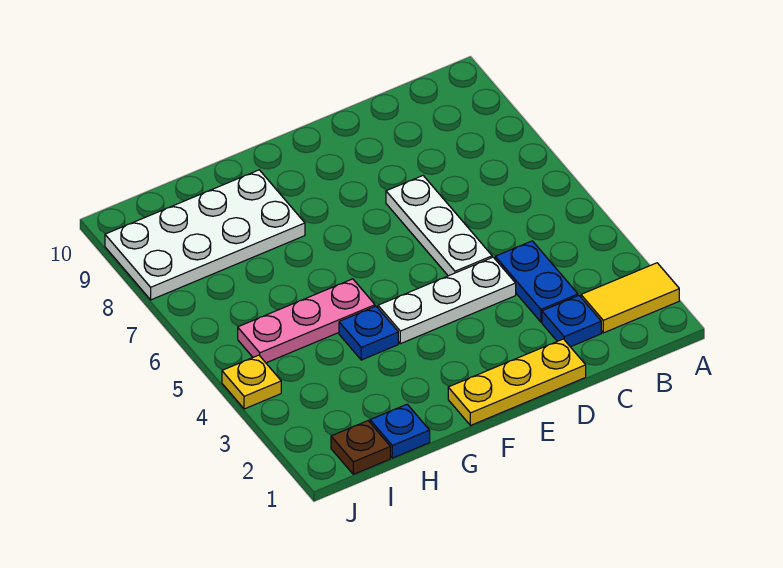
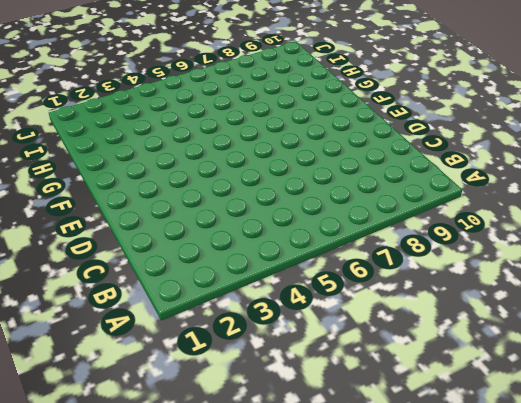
none -> yellow tile A2:B2 level 1
none -> blue plate C2 level 1
none -> blue plate C3:C4 level 1

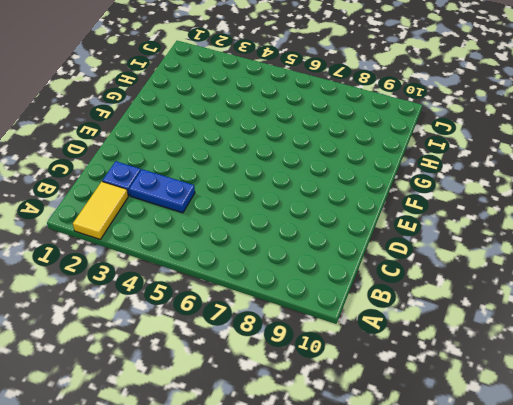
none -> yellow plate D1:F1 level 1
none -> white plate D4:F4 level 1
none -> white plate D5:D7 level 1

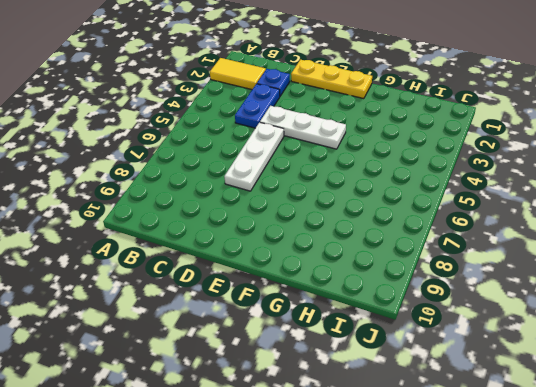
none -> blue plate G4 level 1
none -> pink plate G5:I5 level 1
none -> white plate G8:J9 level 1

